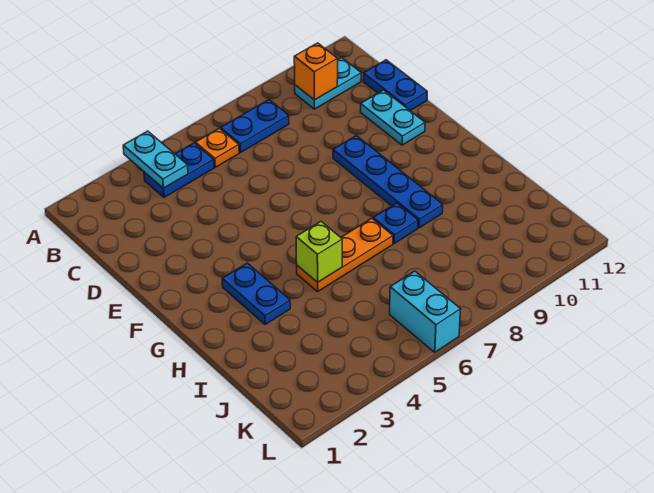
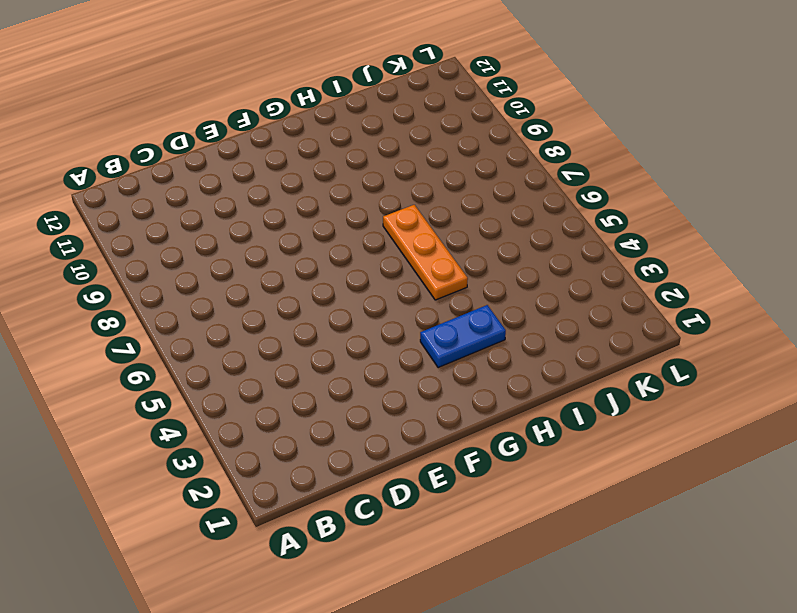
none -> blue plate B4:B5 level 1
none -> orange plate B6 level 1
none -> blue plate B7:B8 level 1

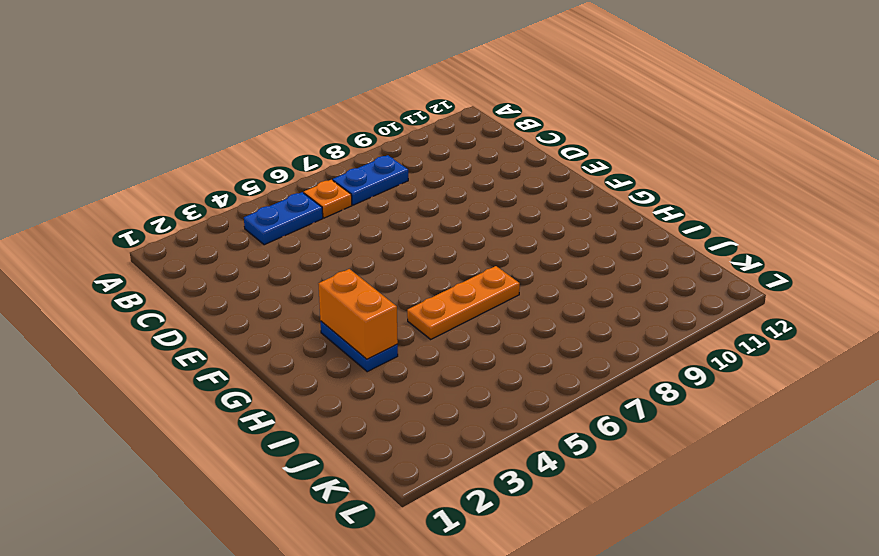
orange brick G3:H3 level 2 -> none
none -> cyan plate B10:B11 level 1
none -> blue plate C12:D12 level 1
none -> cyan plate D11:E11 level 1

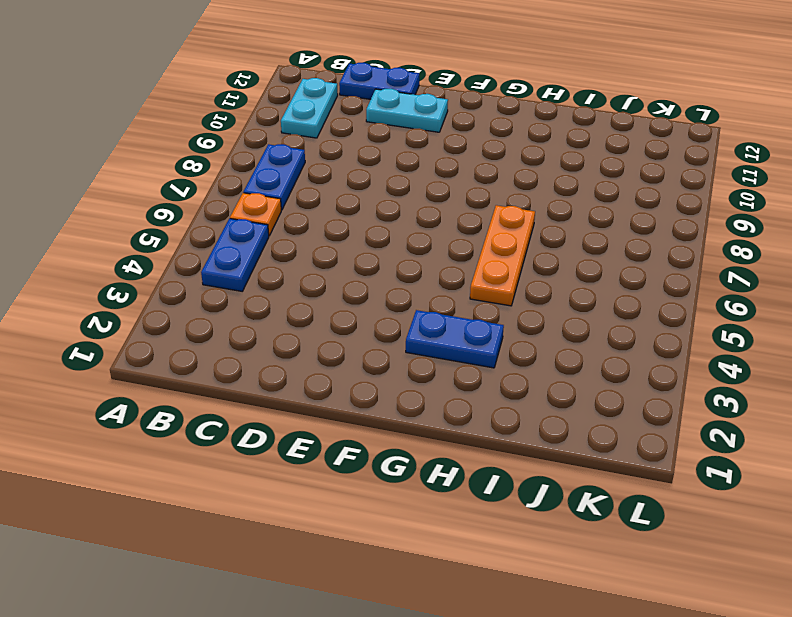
none -> blue plate E9:H9 level 1
none -> blue plate H8 level 1
none -> cyan brick K6:L6 level 1

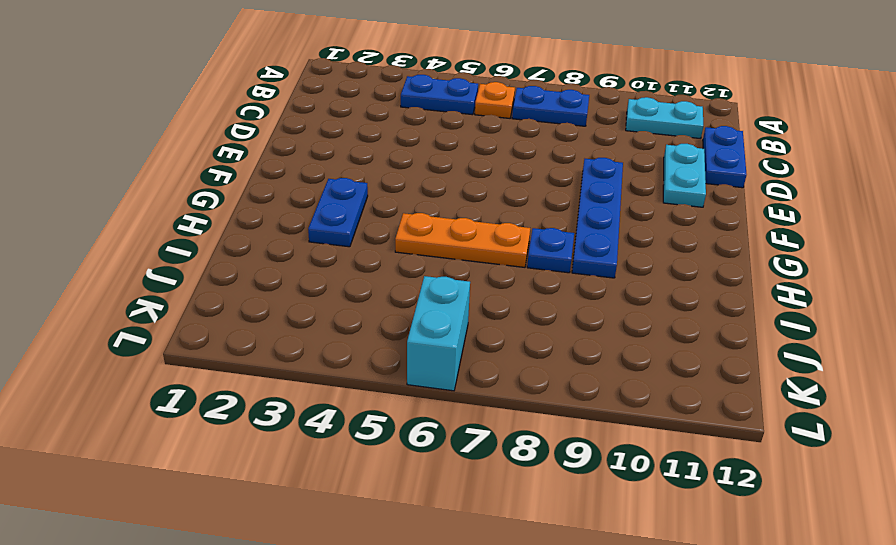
none -> cyan plate A4:B4 level 2
none -> orange brick B10 level 2
none -> lime brick H5 level 2

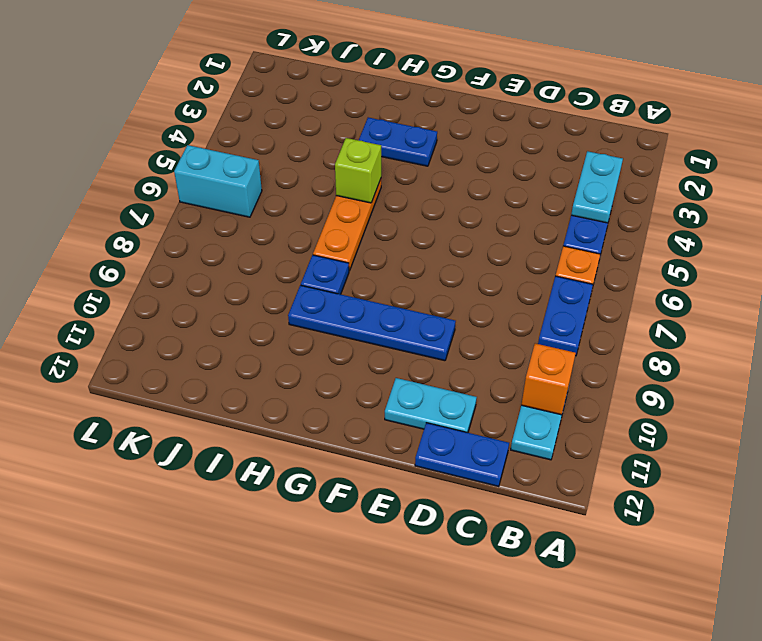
cyan plate B3:B4 level 2 -> cyan plate A4:B4 level 2

